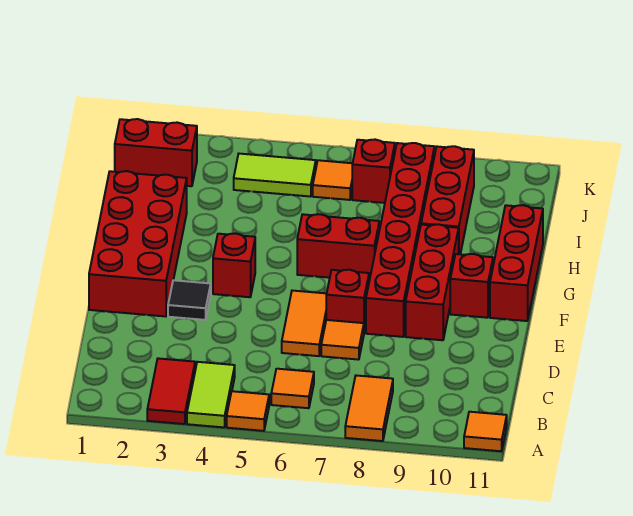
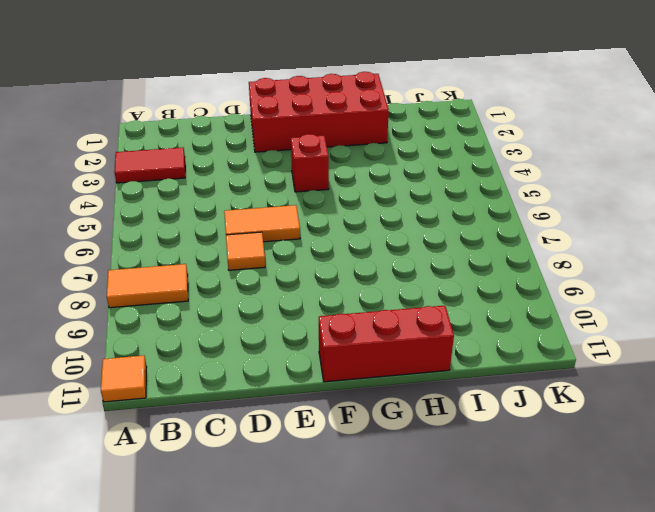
none -> lime tile A4:B4 level 1
none -> orange tile A5 level 1
none -> orange tile B6 level 1

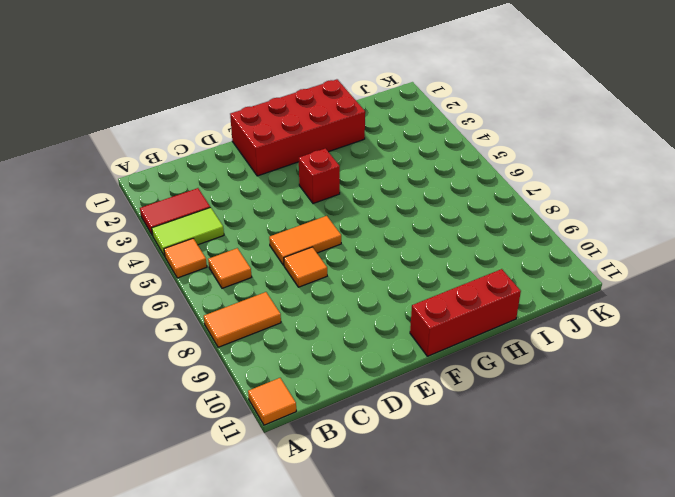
none -> black tile E3 level 1
none -> red brick E7 level 1
none -> red brick E8:J8 level 1

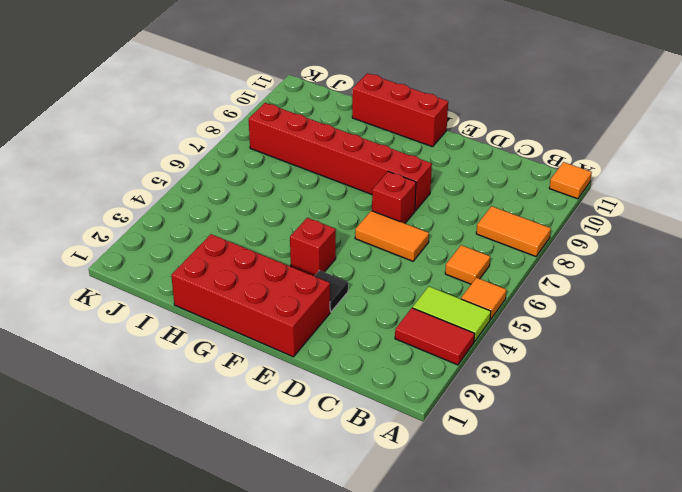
none -> orange tile D7 level 1
none -> red brick E9:G9 level 1
none -> red brick F10 level 1

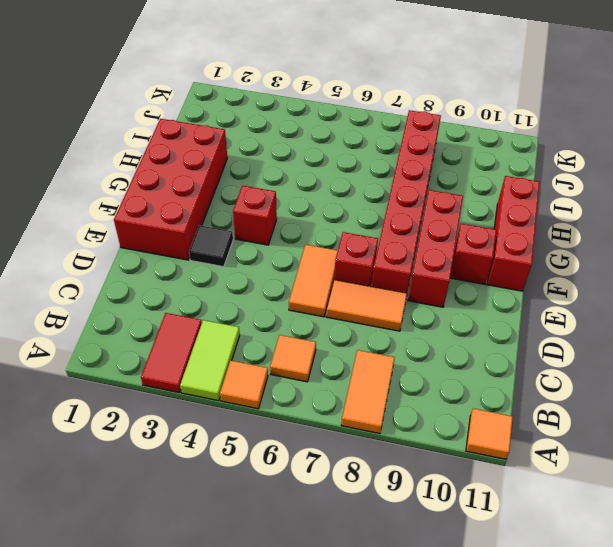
orange tile D7:D8 level 1 -> orange tile D7 level 1
none -> red brick G6:G7 level 1
none -> red brick H9:J9 level 1
none -> red brick J1:J2 level 1

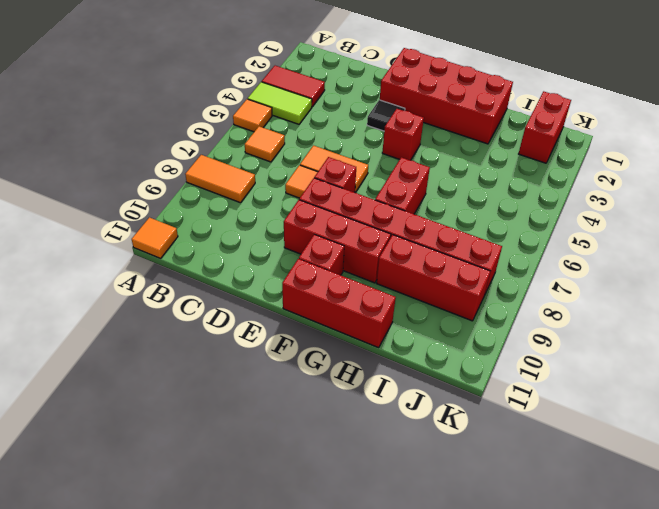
none -> lime tile J4:J5 level 1
none -> orange tile J6 level 1
none -> red brick J7 level 1

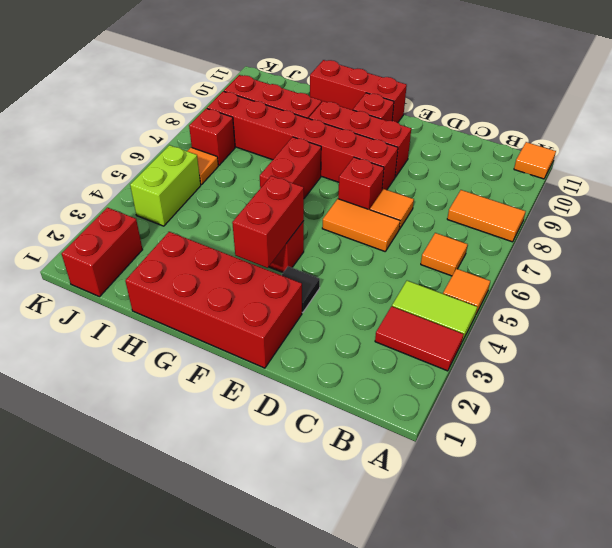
red brick F3:F4 level 2 -> none
lime brick J4:J5 level 1 -> lime tile J4:J5 level 1

